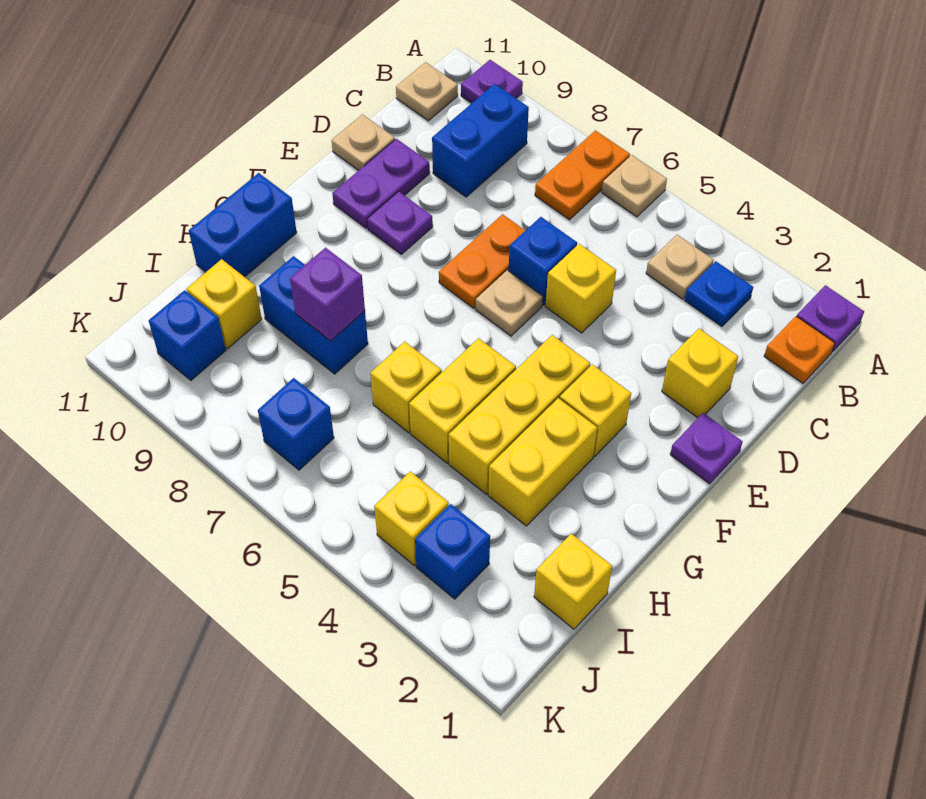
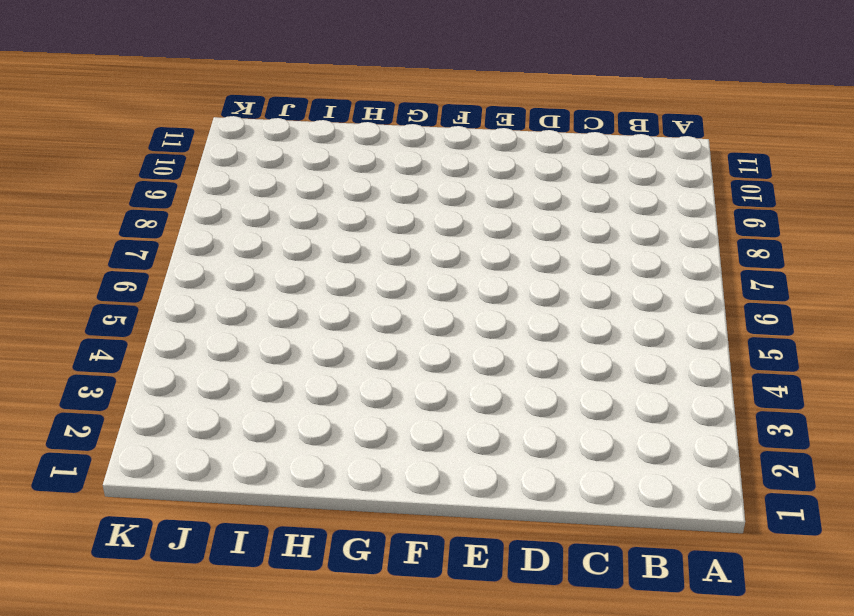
none -> purple plate A1 level 1
none -> tan plate A6 level 1
none -> orange plate A7:B7 level 1
none -> purple plate A10 level 1

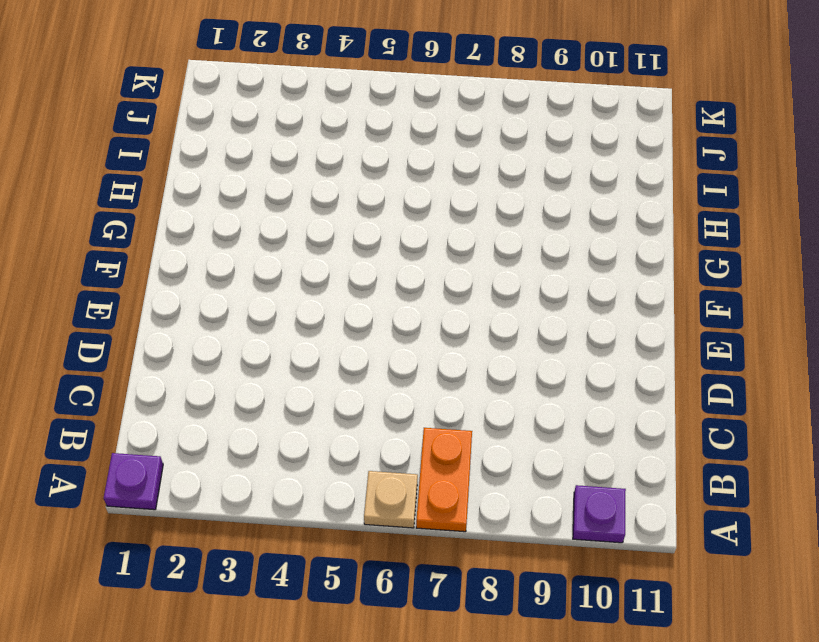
none -> orange plate B1 level 1
none -> blue plate B3 level 1
none -> tan plate B4 level 1
none -> blue brick B9:C9 level 1

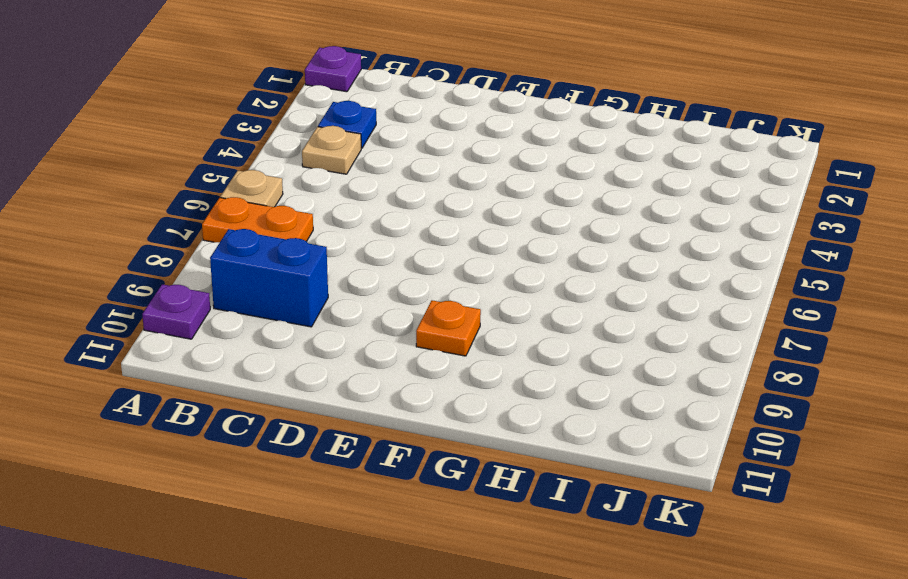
orange plate F9 level 1 -> orange plate B1 level 1
none -> tan plate B11 level 1
none -> yellow brick D2 level 1
none -> yellow brick D5 level 1
none -> blue brick D6 level 1

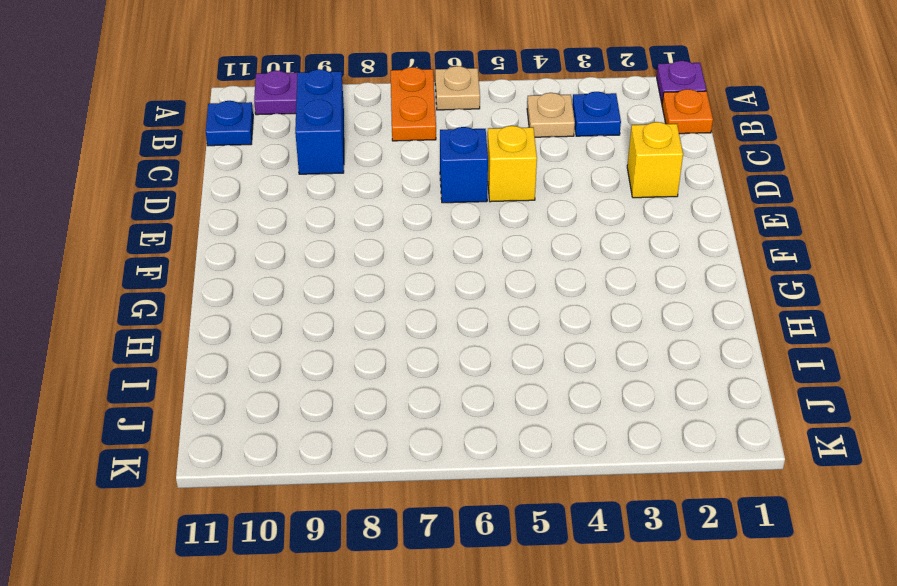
blue plate B11 level 1 -> tan plate B11 level 1
none -> orange plate D7:E7 level 1
none -> purple plate D10:E10 level 1
none -> tan plate D11 level 1
none -> purple plate E1 level 1

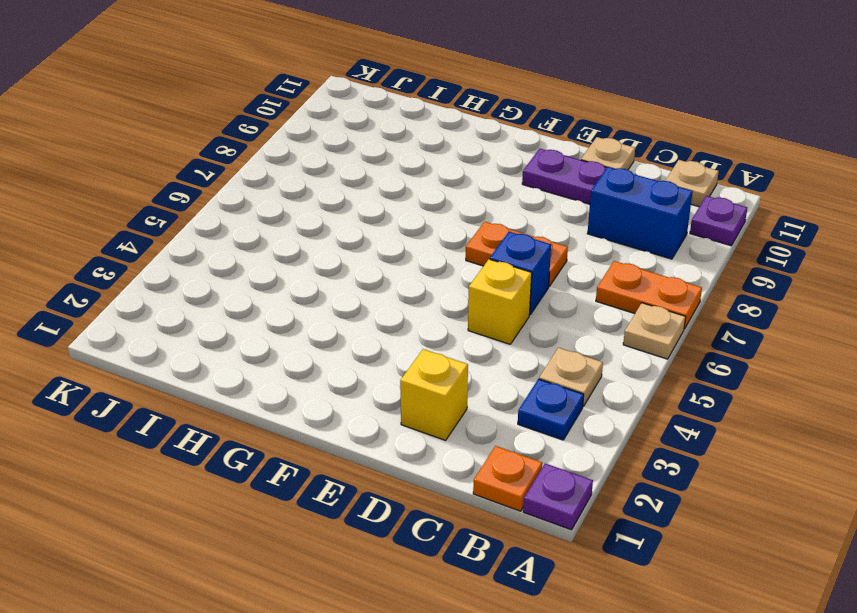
none -> purple plate E1 level 1
none -> tan plate E6 level 1
none -> purple plate E9 level 1
none -> yellow brick F3 level 1

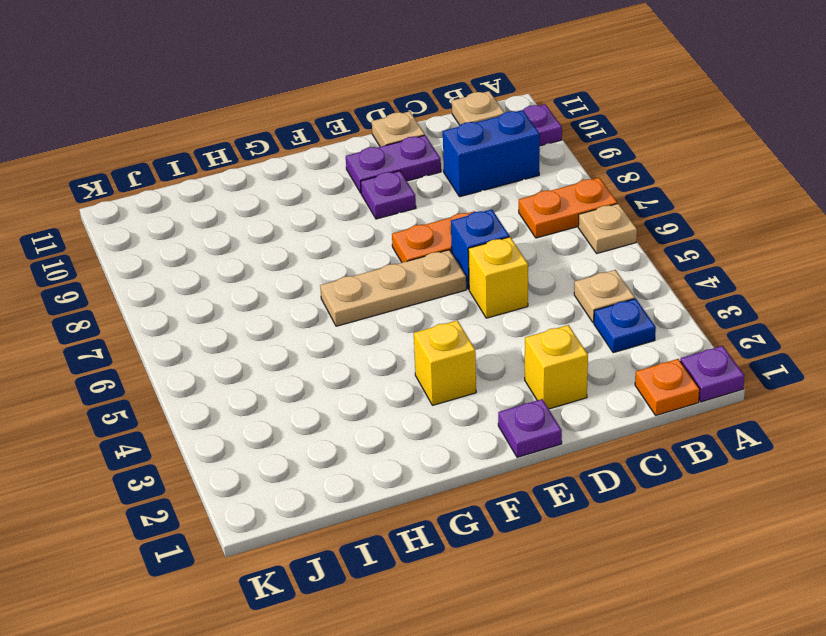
tan plate E6:G6 level 1 -> tan plate E6 level 1
none -> yellow brick F4:H4 level 1
none -> yellow brick G3:H3 level 1
none -> yellow brick G5:H5 level 1
none -> blue brick G11:H11 level 1

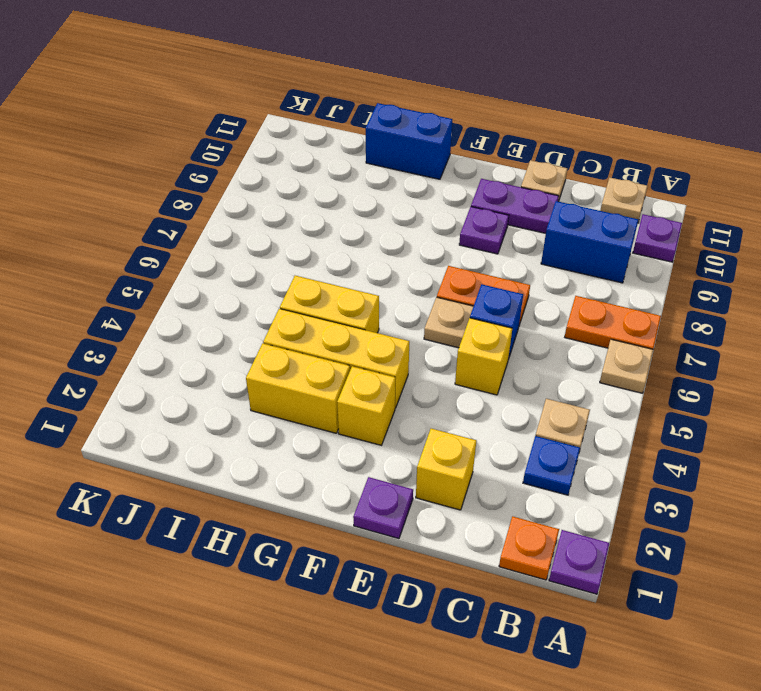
none -> yellow brick H6 level 1
none -> blue brick H8:H9 level 1
none -> yellow brick I1 level 1
none -> yellow brick I10 level 1

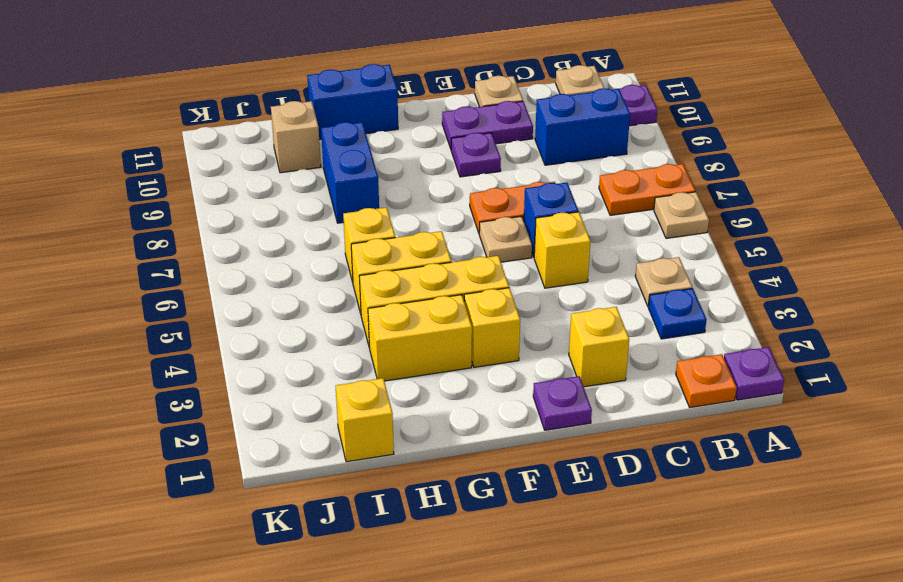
tan brick I10 level 1 -> yellow brick I10 level 1
none -> blue brick J3 level 1
none -> yellow brick J4 level 1
none -> blue brick J7 level 1
none -> blue brick J10 level 1

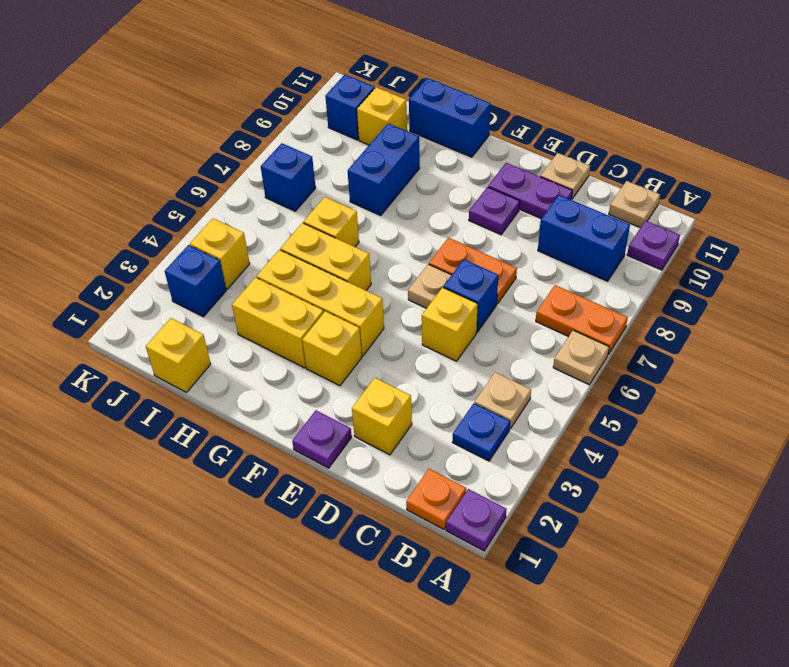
none -> purple brick H8 level 2

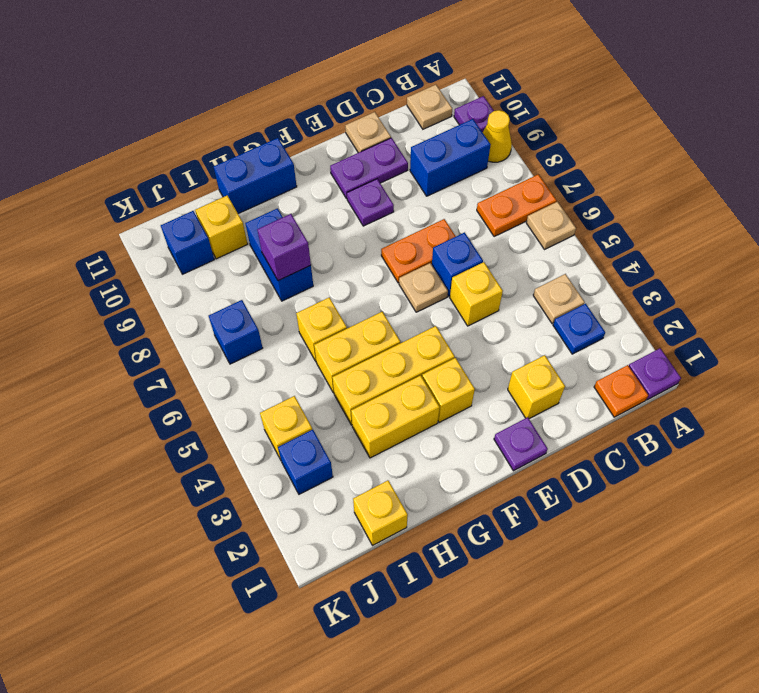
yellow cone A9 level 1 -> none

